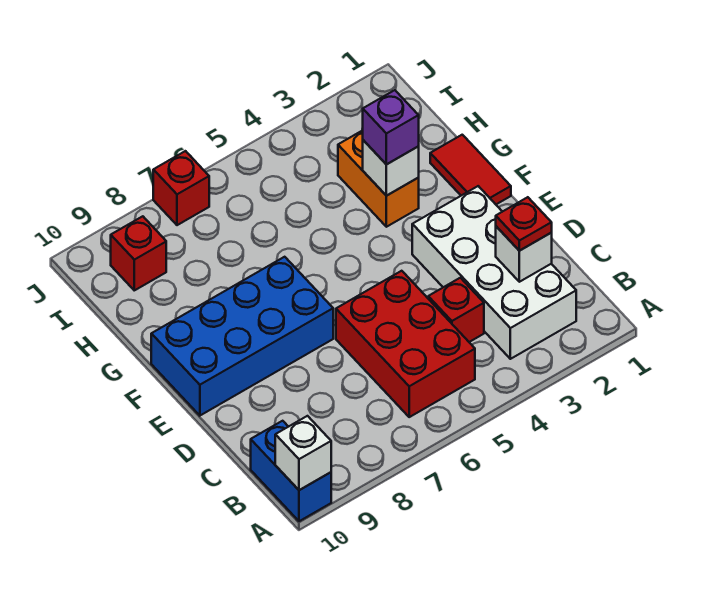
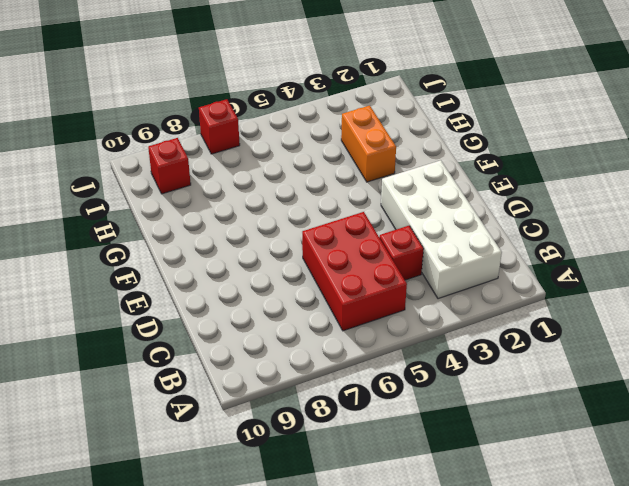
none -> blue brick A10:B10 level 1
none -> blue brick E7:F10 level 1
none -> red tile F1:G1 level 1

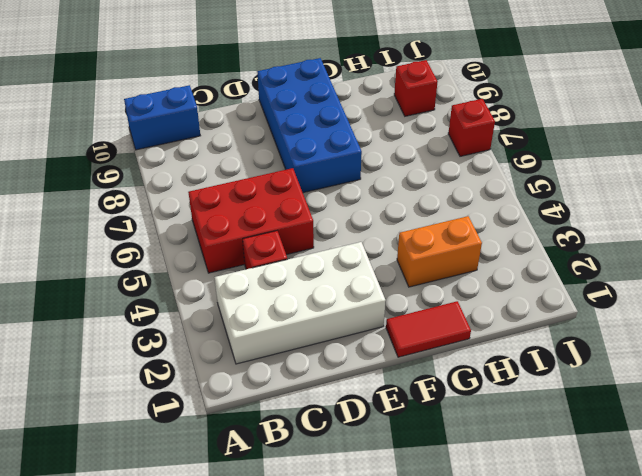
none -> white brick A10 level 2
none -> white brick C2 level 2
none -> white brick G3 level 2

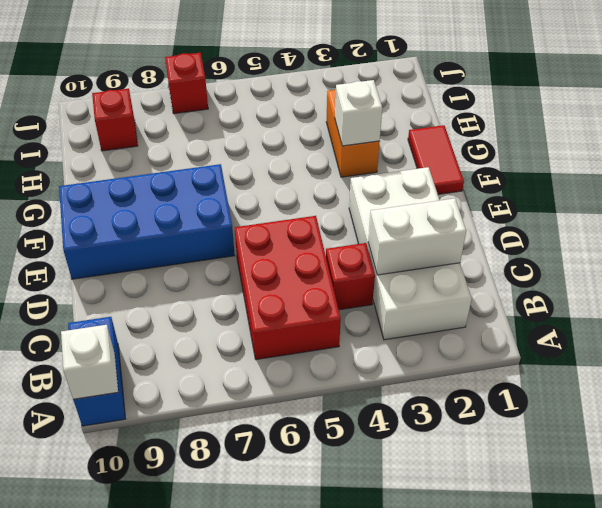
white brick C2:C3 level 2 -> white brick C2 level 2
none -> red plate C2 level 3
none -> purple brick G3 level 3

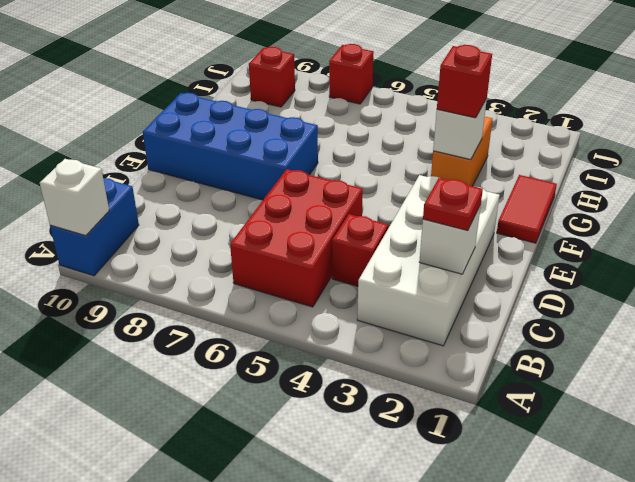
red brick G3 level 3 -> purple brick G3 level 3

